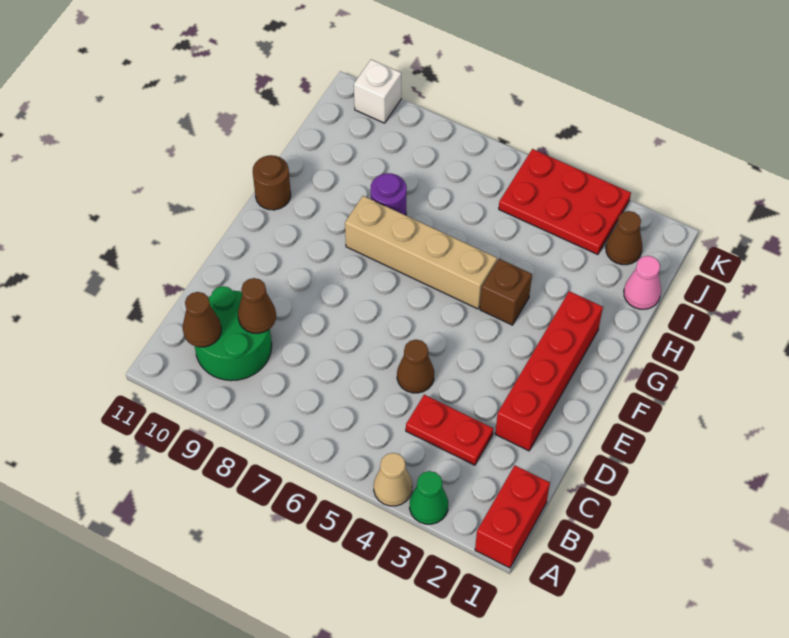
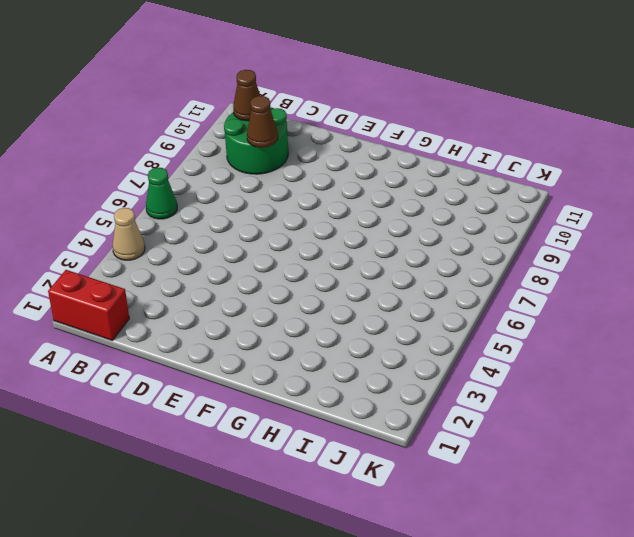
green cone A6 level 1 -> green cone A3 level 1
none -> red plate C3:C4 level 1
none -> red brick D2:G2 level 1
none -> brown cone D5 level 1

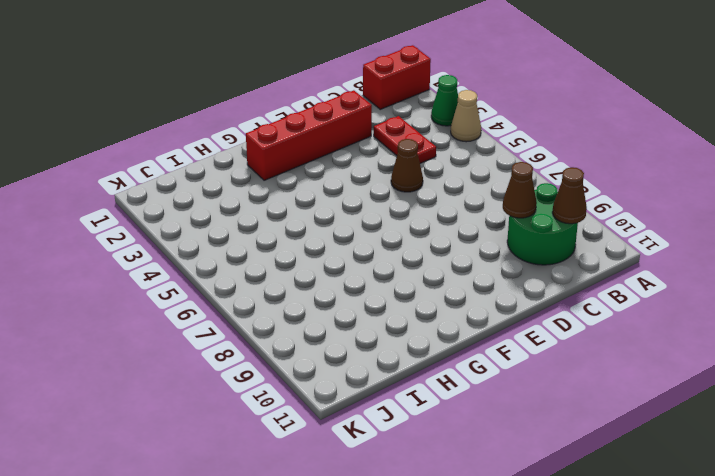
none -> brown brick G4 level 1
none -> tan brick G5:G8 level 1
none -> brown round brick G11 level 1

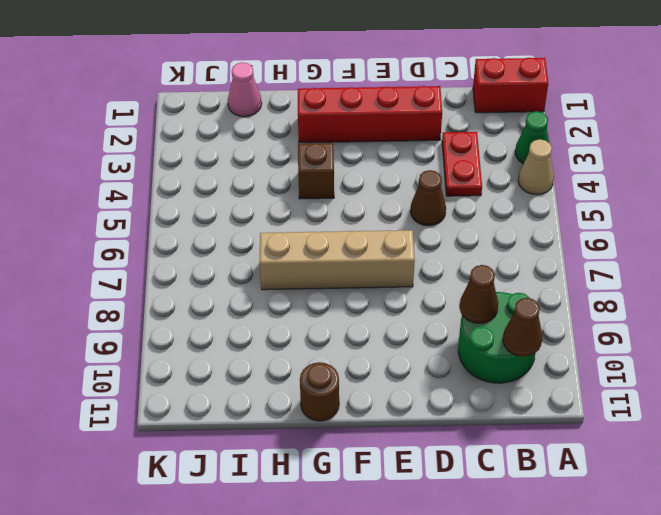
tan brick E7:H7 level 1 -> tan brick G5:G8 level 1
none -> purple round brick H8 level 1
none -> brown cone J2 level 1
none -> red plate J3:K5 level 1

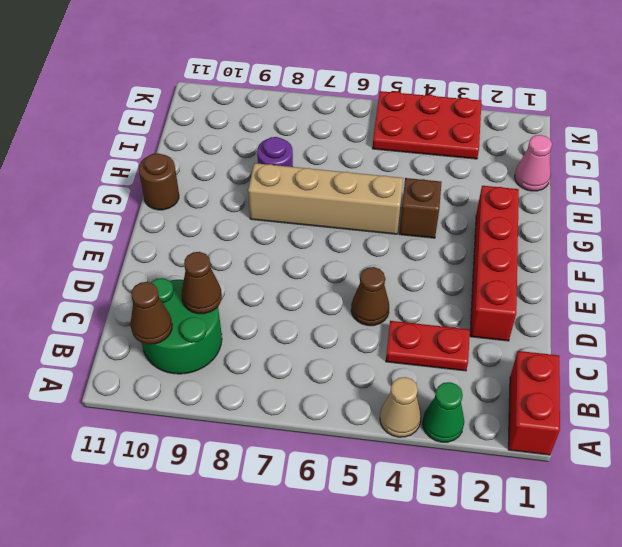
none -> brown cone J2 level 1
none -> white brick K10 level 1

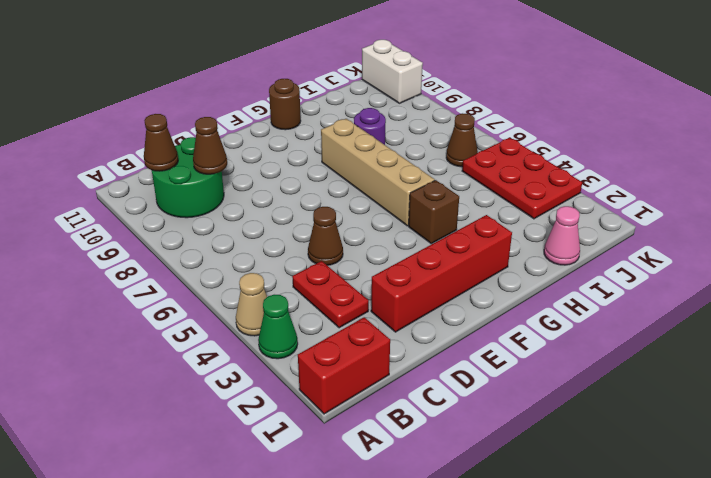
brown cone J6 level 1 -> brown cone J2 level 1
white brick K10:K11 level 1 -> white brick K10 level 1

